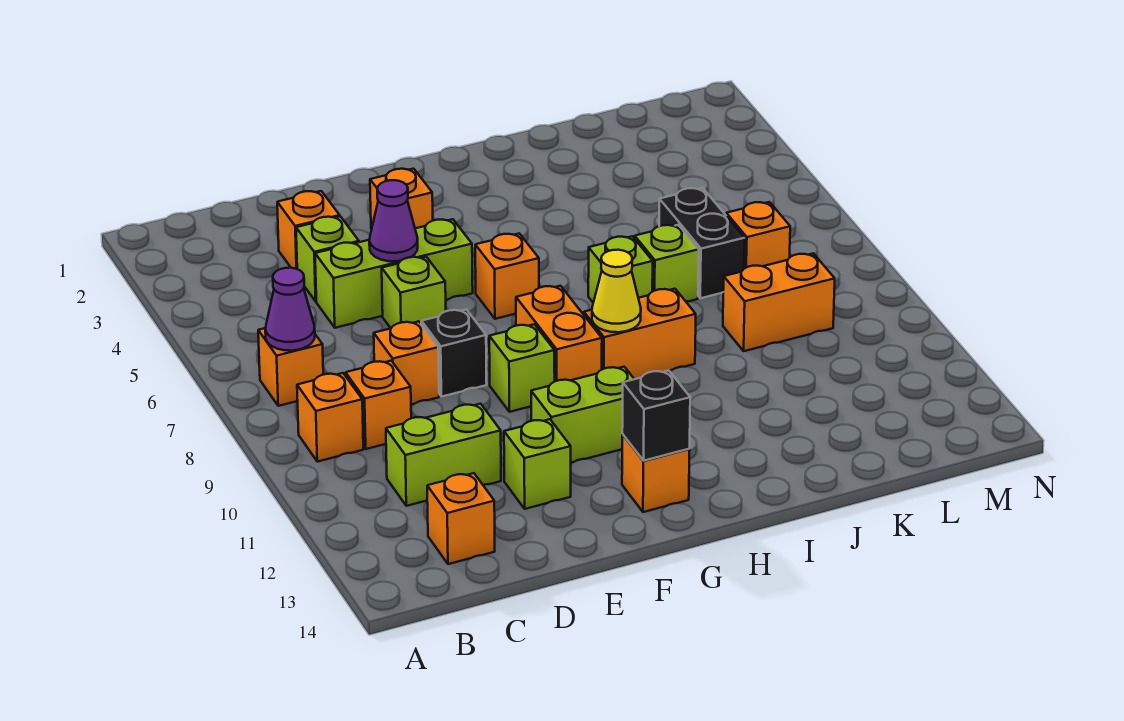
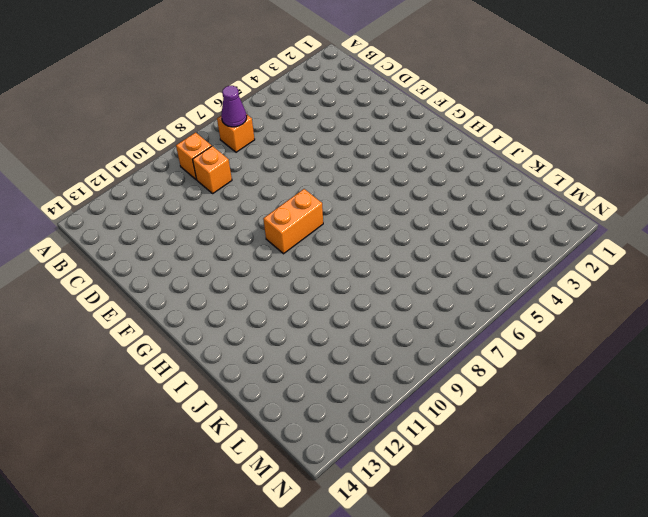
none -> lime brick C11:D11 level 1
none -> orange brick C13 level 1
none -> orange brick D3 level 1

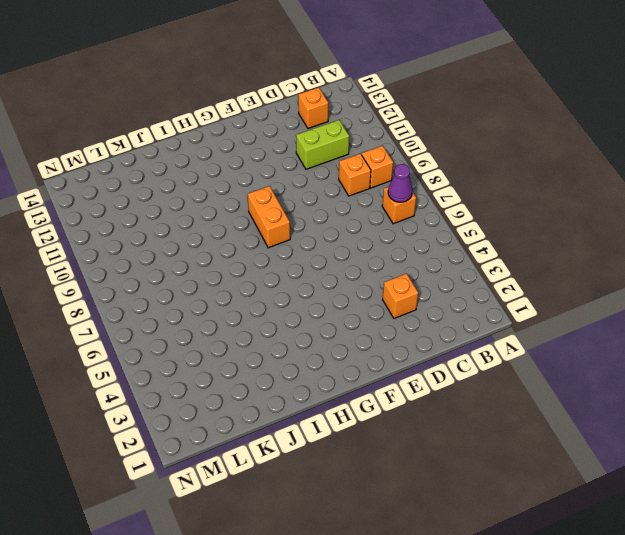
none -> lime brick D4 level 1
none -> lime brick D5:F5 level 1
none -> orange brick D8 level 1

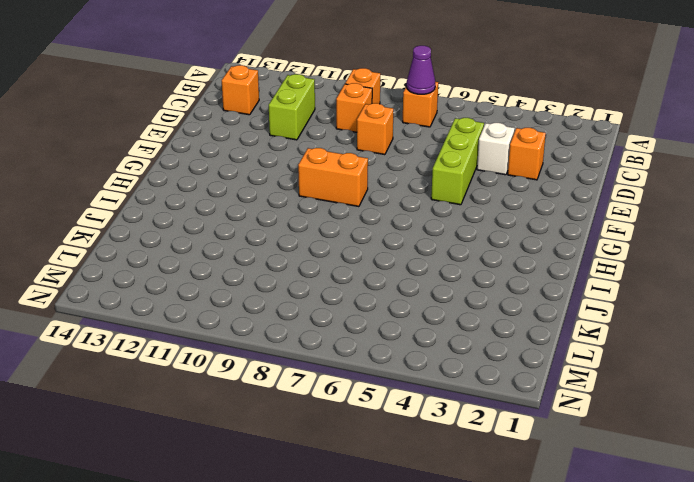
white brick D4 level 1 -> lime brick D4 level 1
none -> lime brick E6 level 1
none -> black brick E8 level 1
none -> lime brick E12 level 1

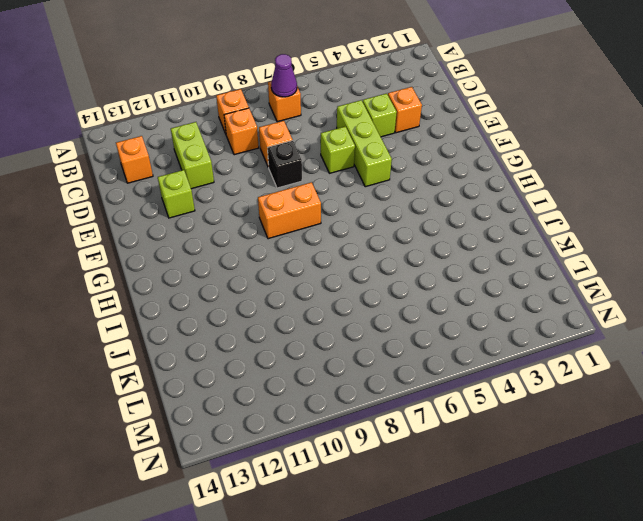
none -> orange brick F3 level 1
none -> lime brick F9 level 1
none -> lime brick F11:G11 level 1

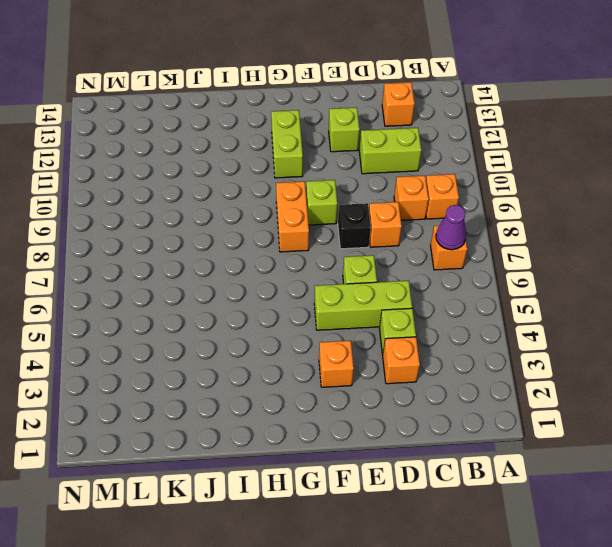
lime brick G11:G12 level 1 -> lime brick F11:G11 level 1
none -> orange brick G6 level 1
none -> orange brick G13 level 1
none -> orange brick H9:I9 level 1

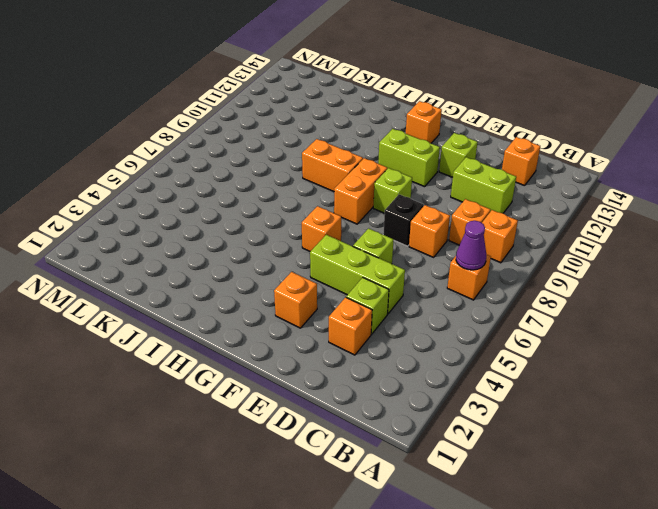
none -> lime brick I7 level 1
none -> lime brick J7 level 1
none -> black brick K6:K7 level 1

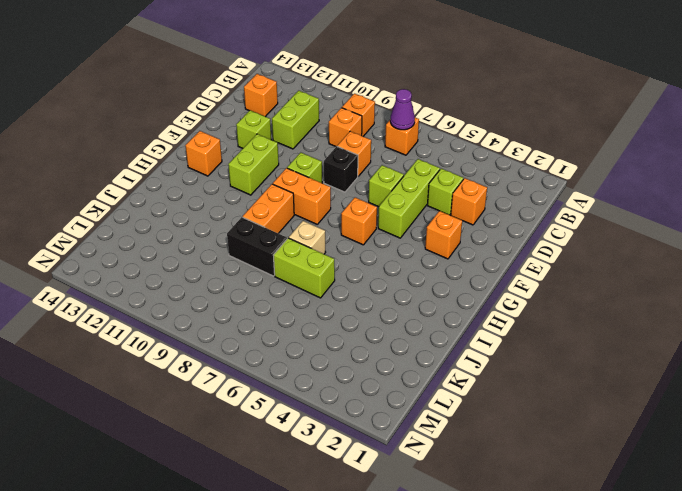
tan brick I7 level 1 -> lime brick I7 level 1
lime brick J6:J7 level 1 -> lime brick J7 level 1
black brick J8:J9 level 1 -> black brick K6:K7 level 1
none -> orange brick K9:L9 level 1
none -> orange brick L7 level 1
none -> purple cone E5 level 2

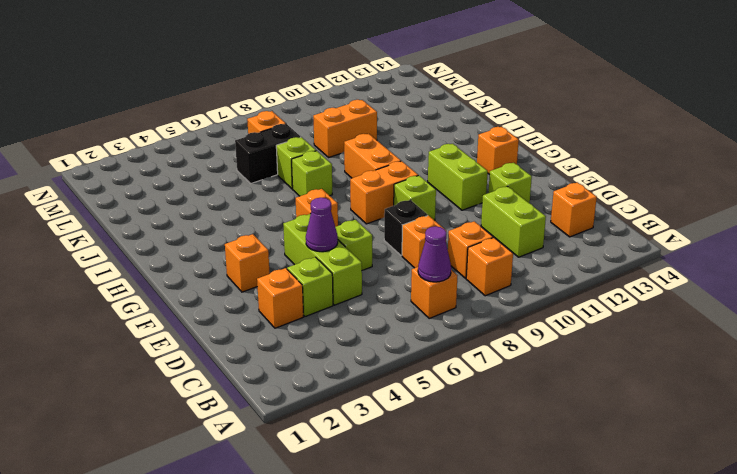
orange brick K9:K10 level 1 -> orange brick K9:L9 level 1
none -> black brick G13 level 2
none -> yellow cone H9 level 2

